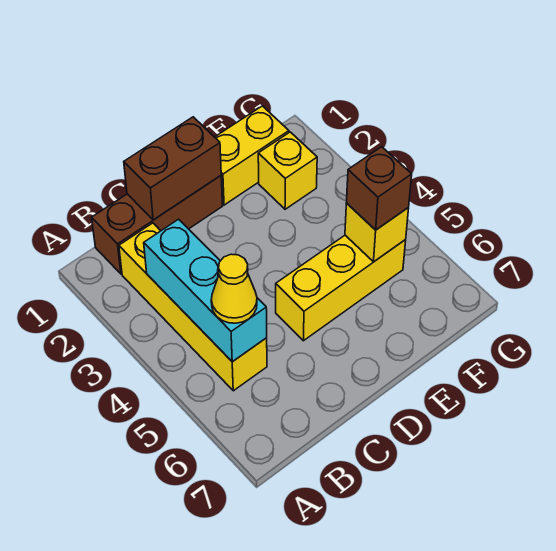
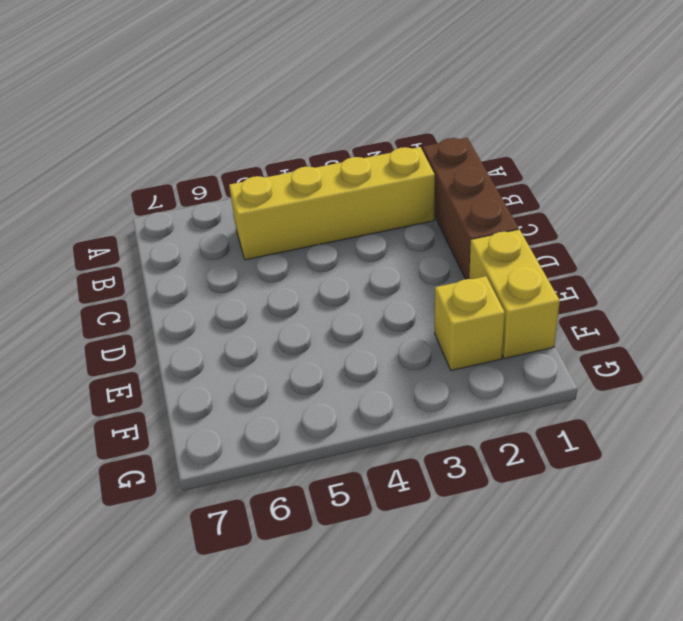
none -> yellow brick D5:F5 level 1
none -> cyan brick B3:B5 level 2

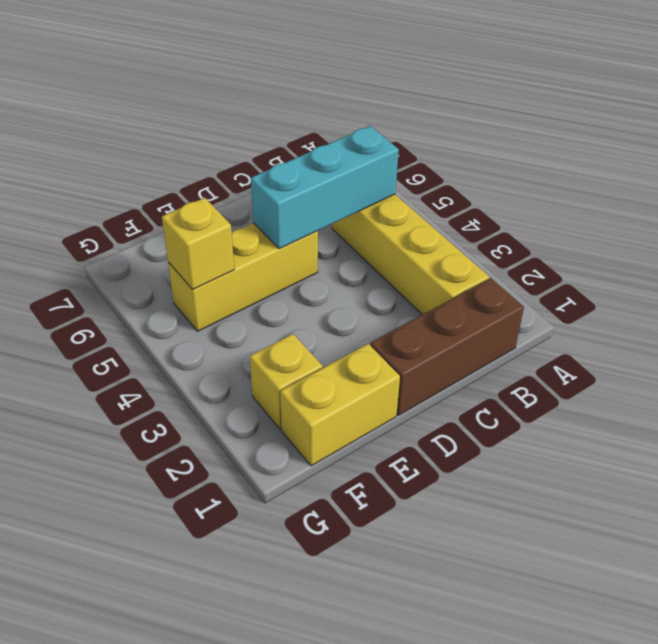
cyan brick B5:D5 level 2 -> cyan brick B3:B5 level 2
none -> brown brick C1:D1 level 2
none -> yellow cone B5 level 3

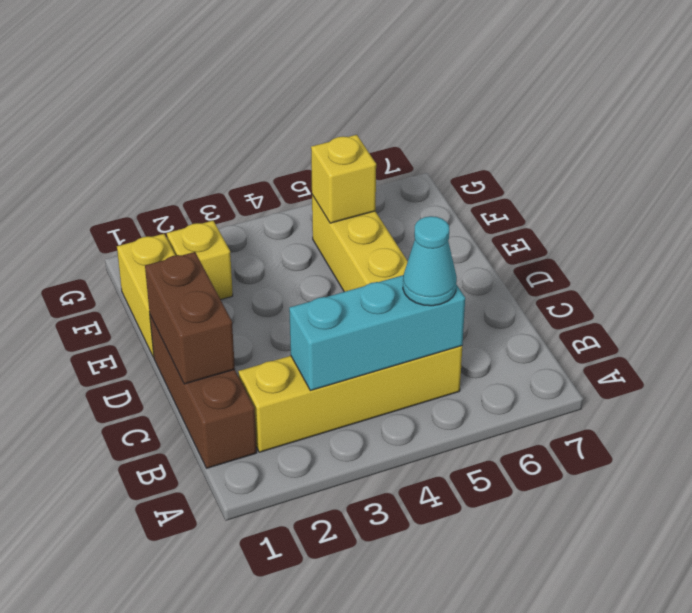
cyan cone B5 level 3 -> yellow cone B5 level 3
none -> brown brick F5 level 3

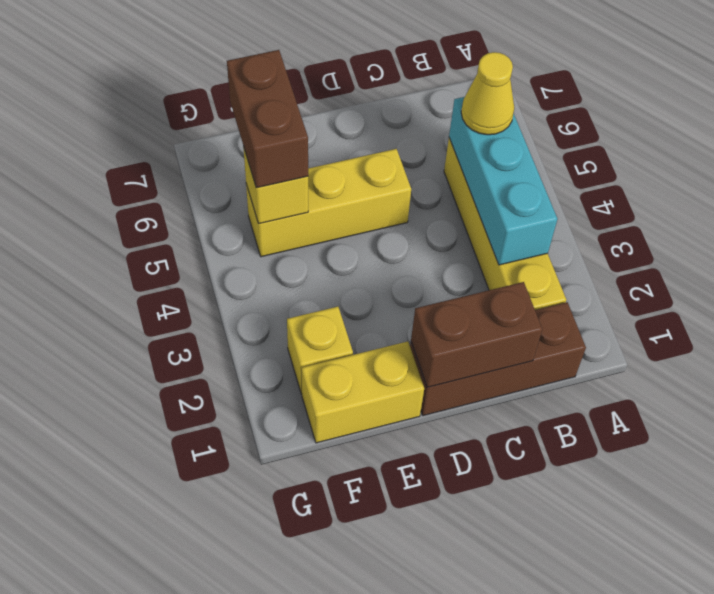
brown brick F5:F6 level 3 -> brown brick F5 level 3

